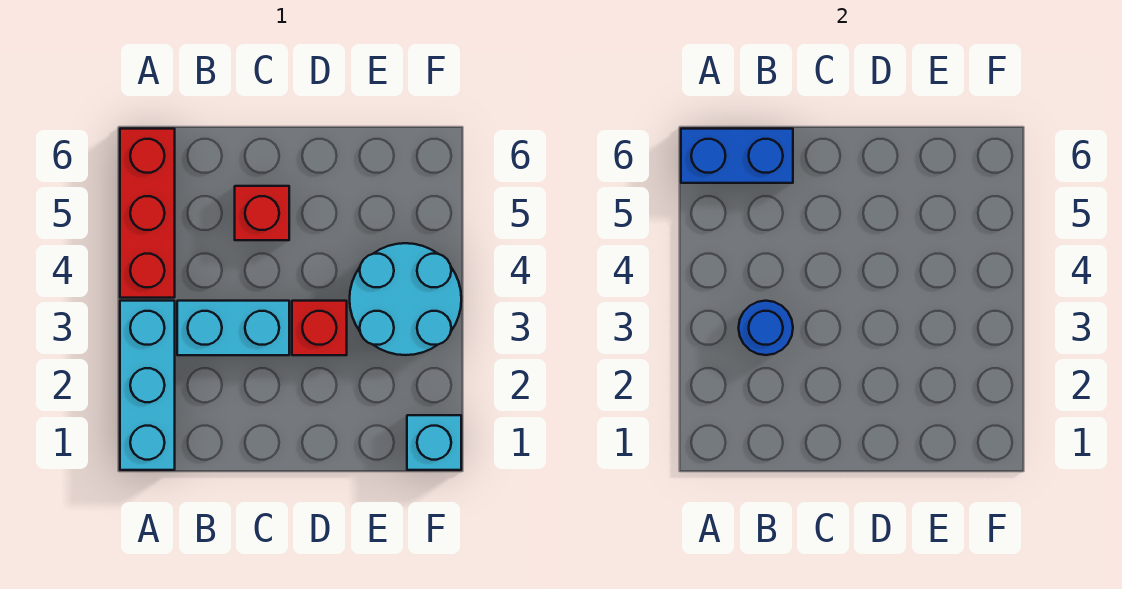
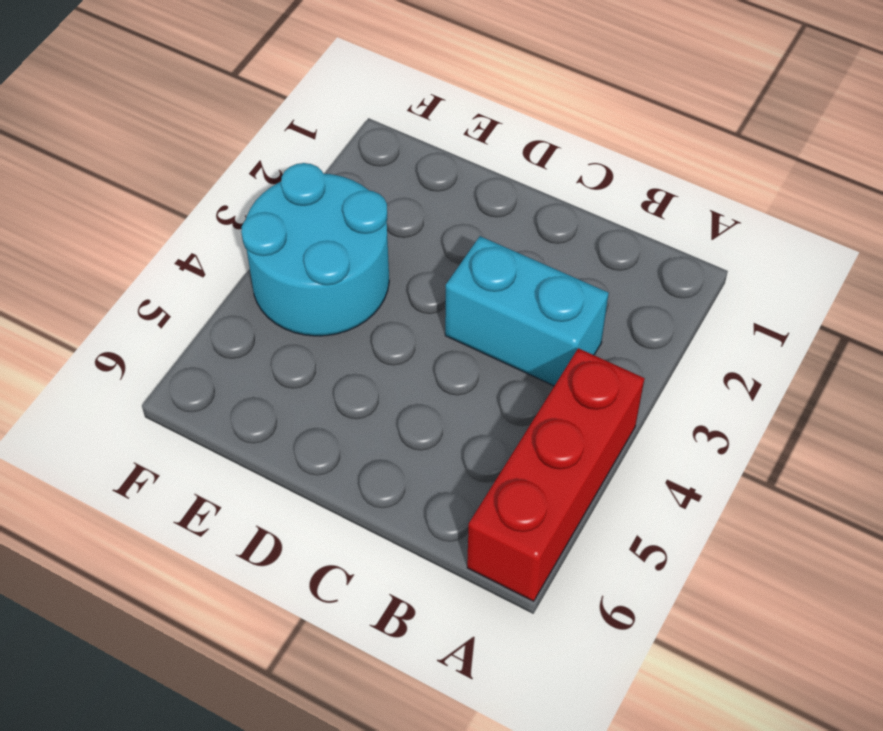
none -> cyan brick A1:A3 level 1
none -> red brick C5 level 1

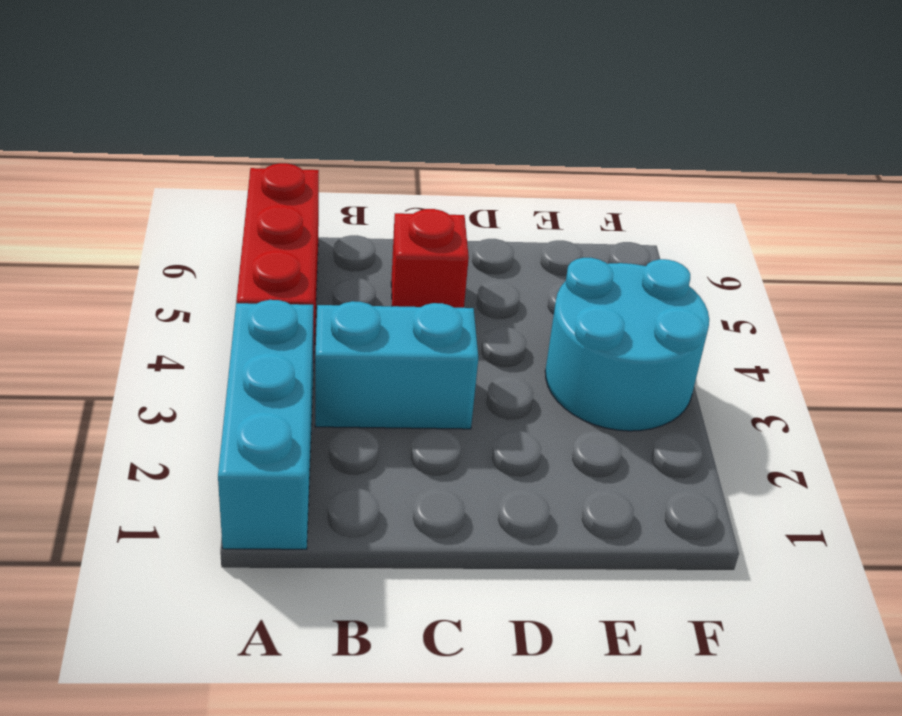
none -> red brick D3 level 1
none -> cyan brick F1 level 1

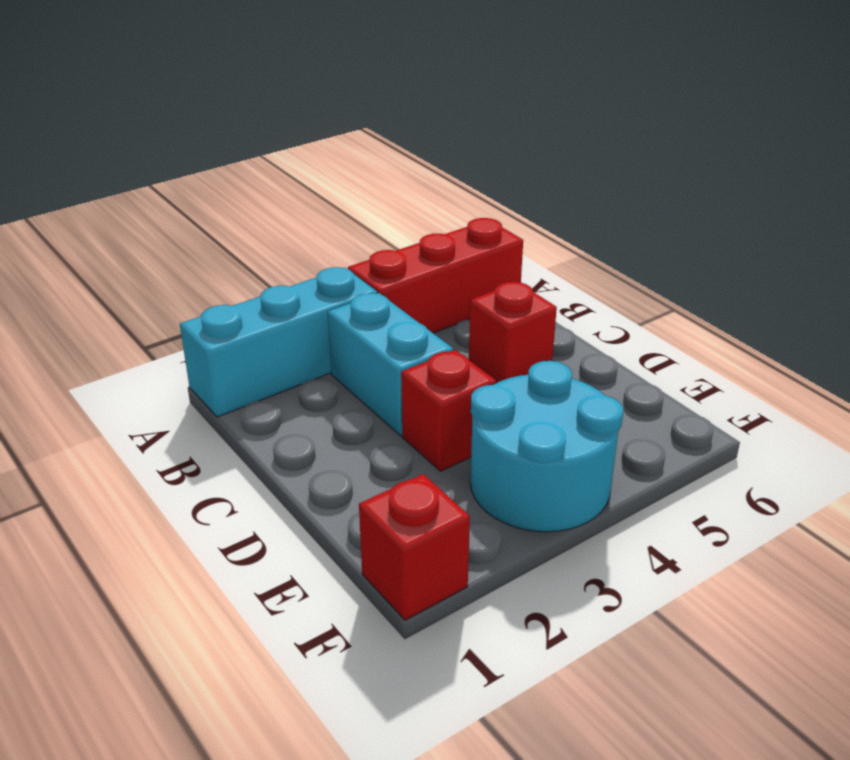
red brick F1 level 1 -> cyan brick F1 level 1
none -> blue brick A6:B6 level 2
none -> blue round brick B3 level 2

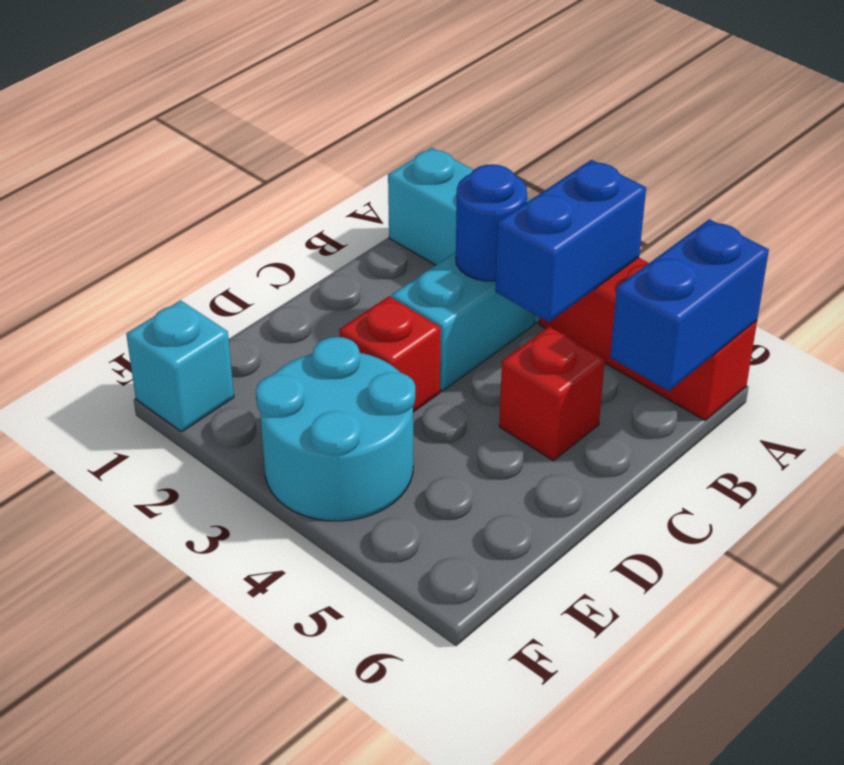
blue brick A4:B4 level 2 -> none

